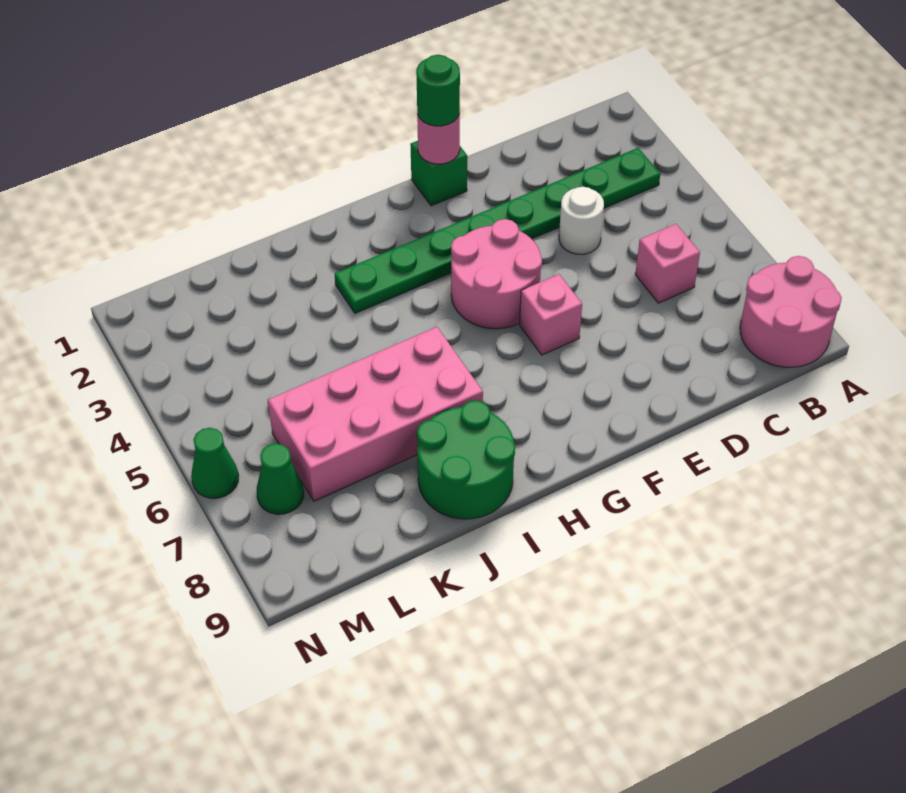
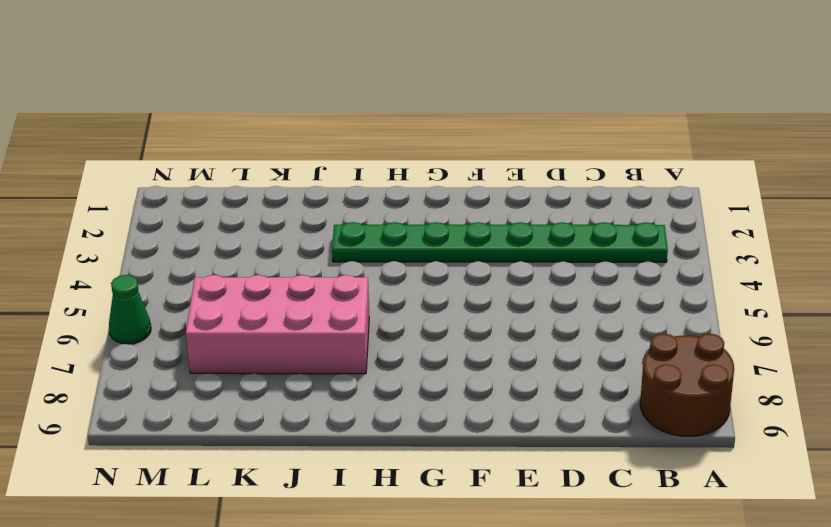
brown round brick A8:B9 level 1 -> pink round brick A8:B9 level 1
none -> pink brick C6 level 1
none -> white round brick D4 level 1
none -> green brick F1 level 1

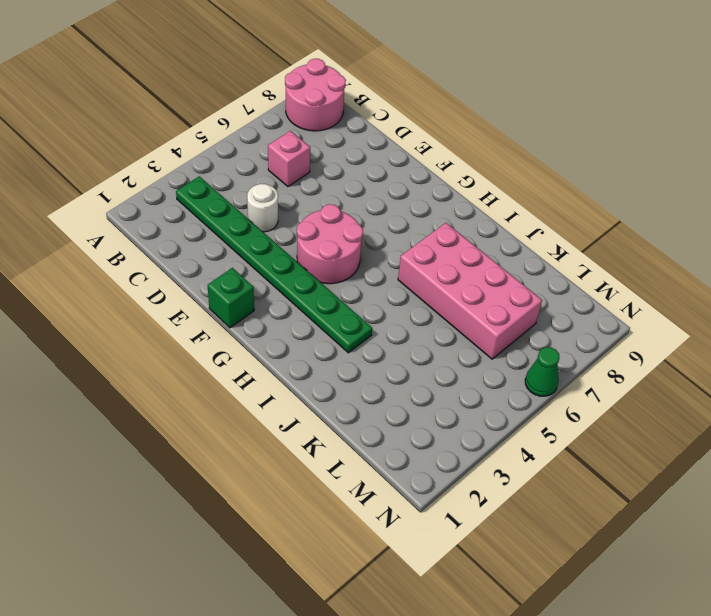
none -> pink brick F6 level 1
none -> green round brick I8:J9 level 1
none -> green cone M7 level 1

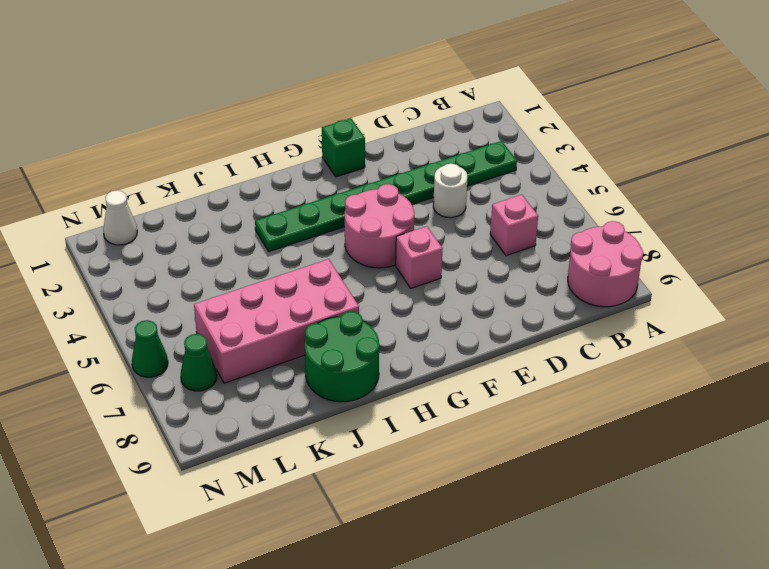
white cone M1 level 1 -> none
none -> pink round brick F1 level 2
none -> green round brick F1 level 3

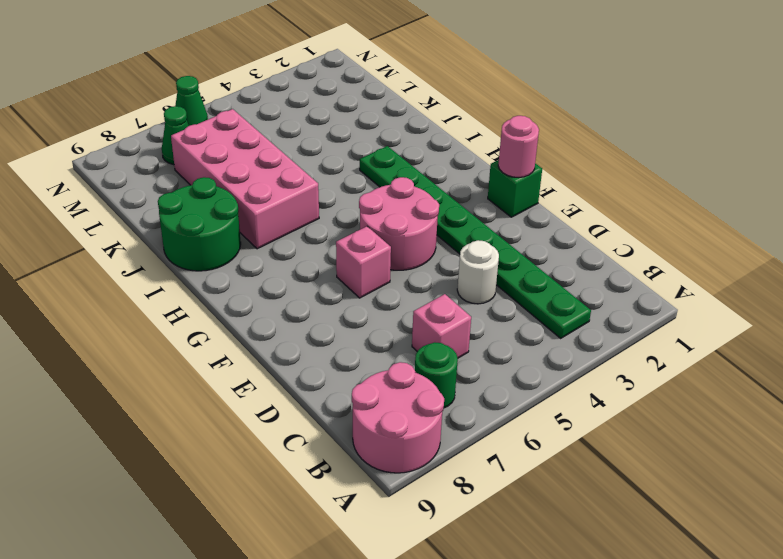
green round brick B7 level 1 -> green round brick F1 level 3

